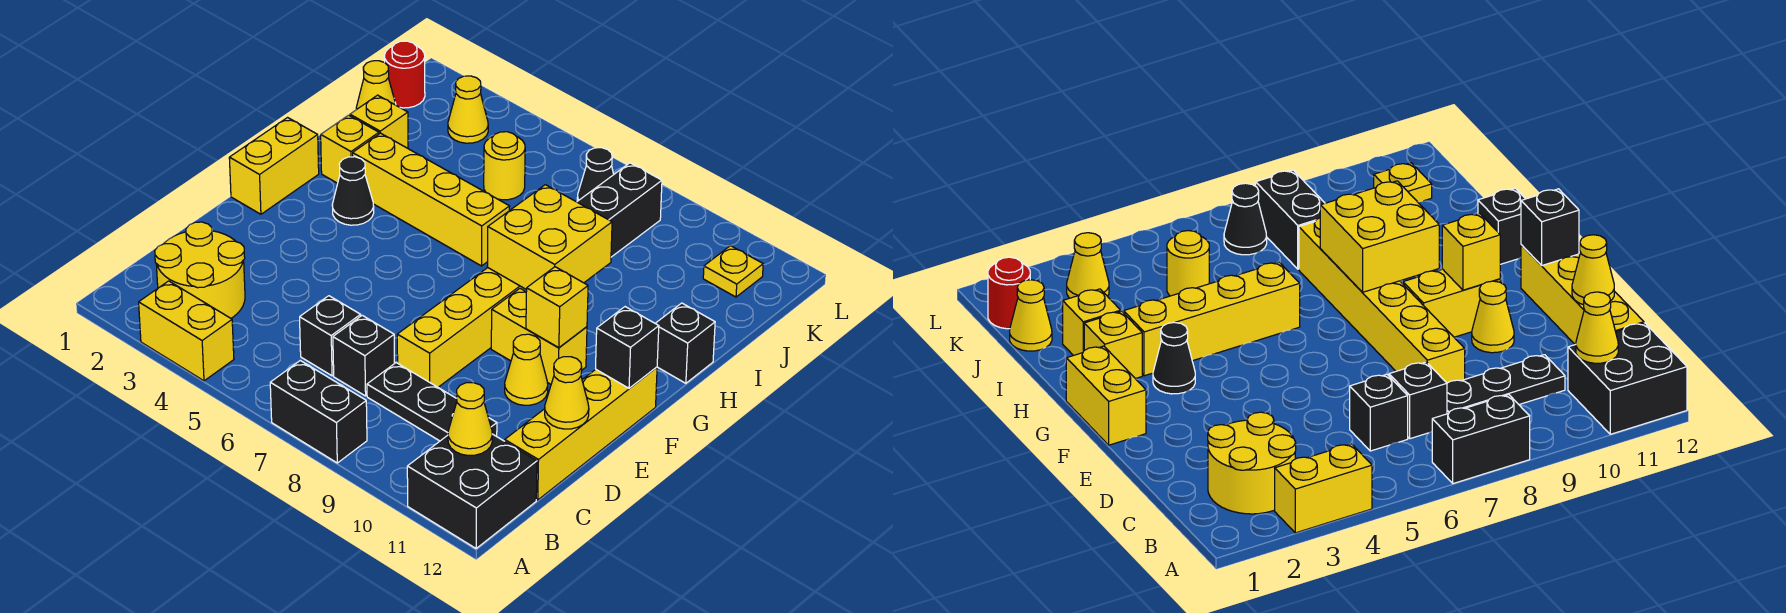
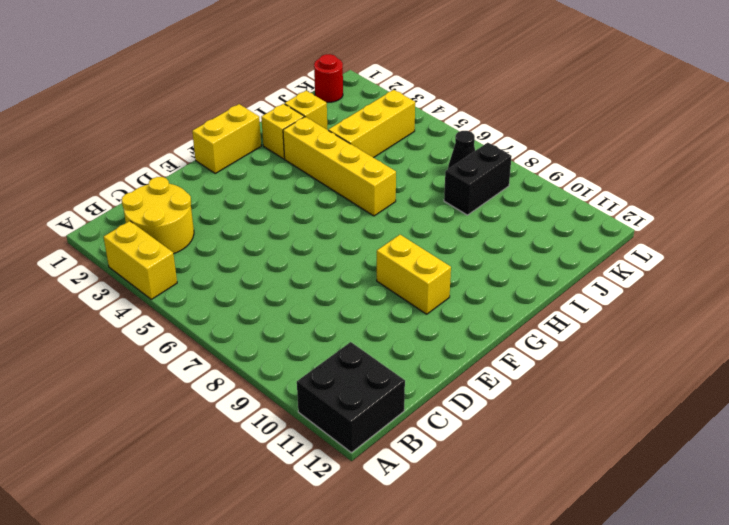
yellow brick I4:K4 level 1 -> none
none -> black brick A7:A8 level 1
none -> black brick C6 level 1
none -> black brick C7 level 1

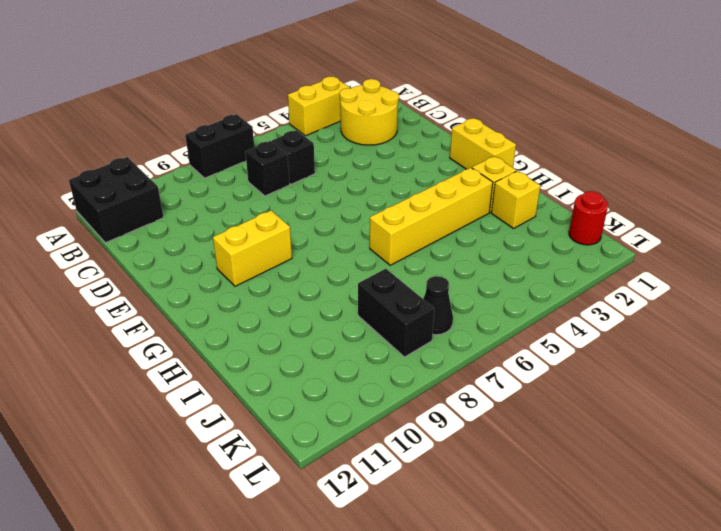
none -> black plate C8:C10 level 1
none -> yellow brick C12:F12 level 1
none -> yellow brick D8:I8 level 1

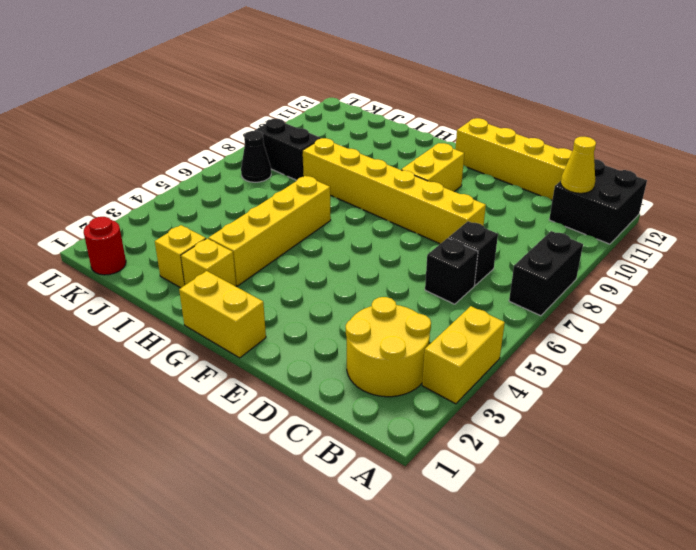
none -> black plate C8:C10 level 1
none -> yellow cone E10 level 1
none -> black cone G3 level 1

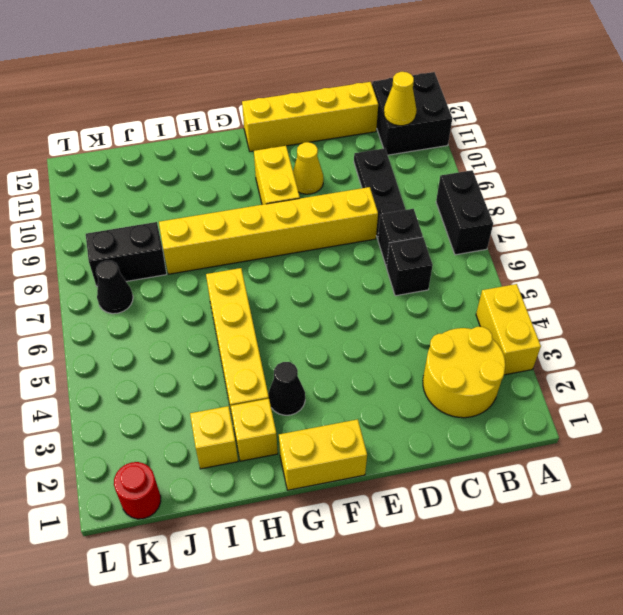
none -> black brick H12 level 1
none -> yellow cone J1 level 1
none -> yellow round brick J5 level 1

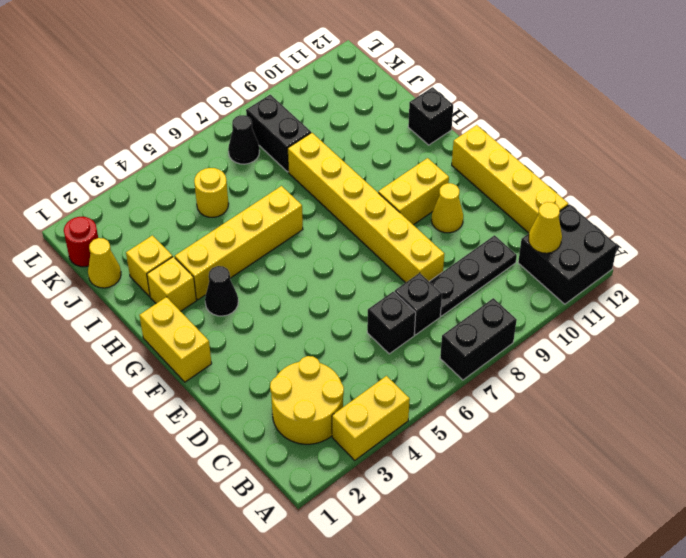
none -> yellow cone K3 level 1
none -> yellow plate K11 level 1
none -> yellow cone D12 level 2

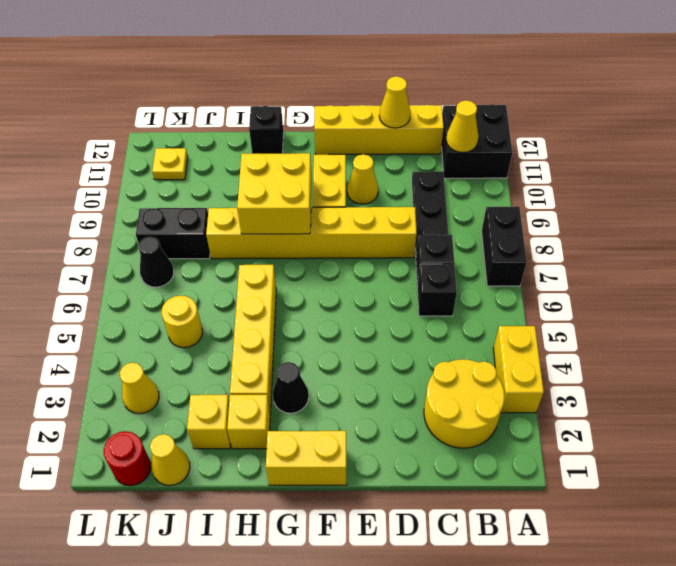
none -> yellow brick F10 level 2
none -> black brick F12 level 2

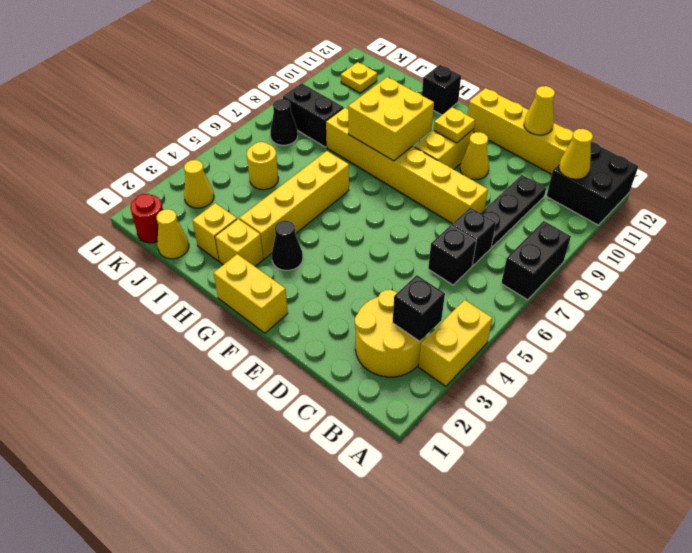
black brick B3 level 2 -> black brick F12 level 2
yellow plate F10 level 2 -> yellow brick F10 level 2

